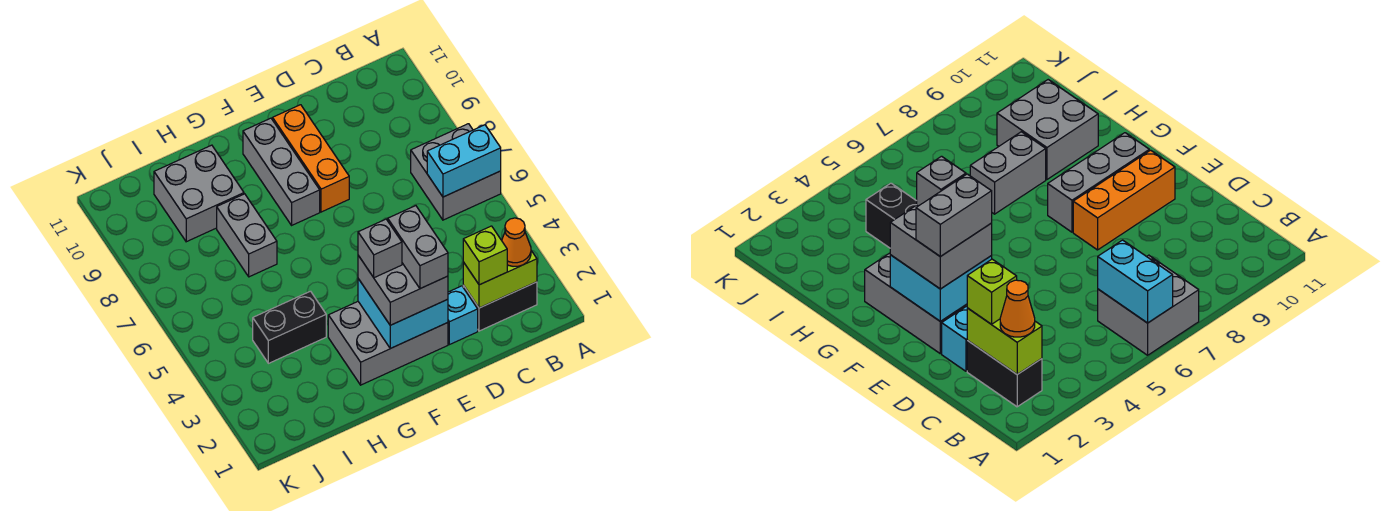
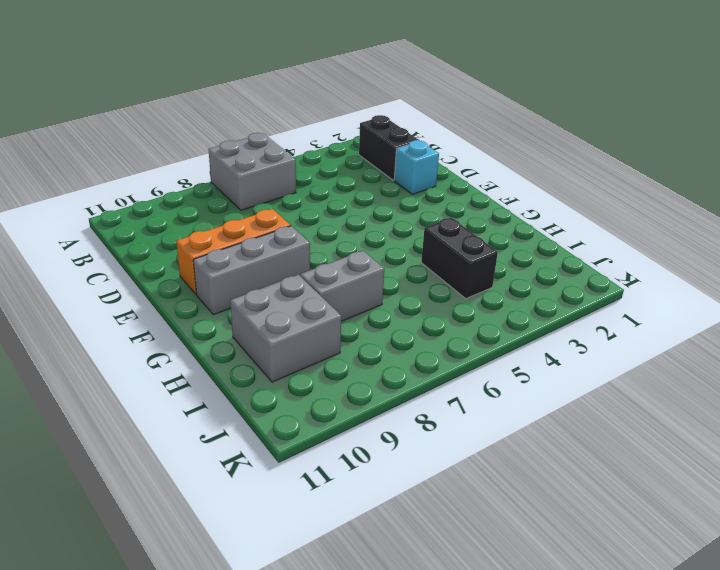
none -> grey brick E2:G3 level 1
none -> cyan brick A6:B6 level 2
none -> lime brick B2:C2 level 2

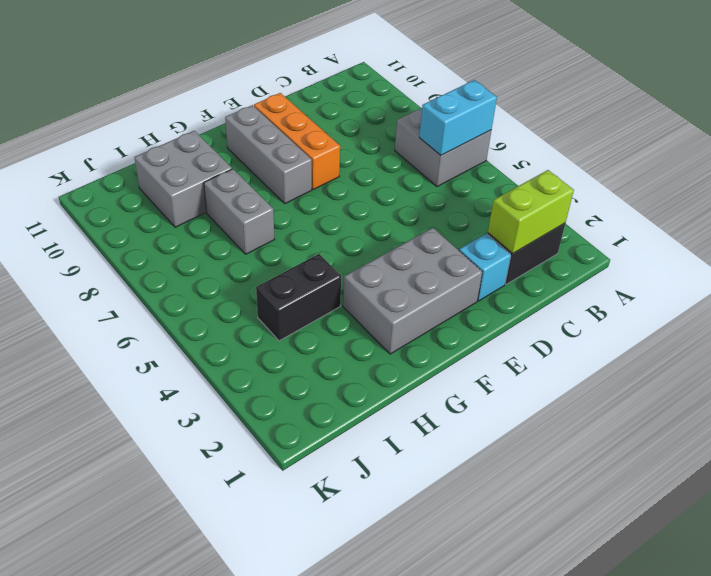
none -> cyan brick E2:F3 level 2
none -> orange cone B2 level 3
none -> lime brick C2 level 3

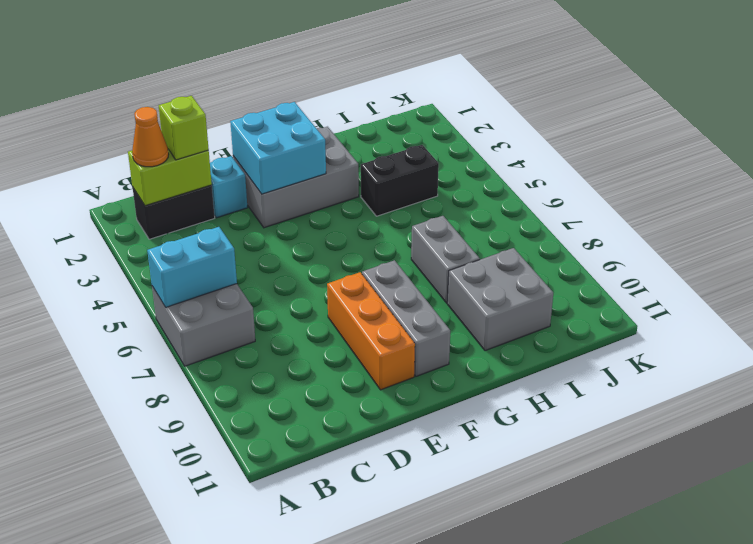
none -> grey brick E2:F3 level 3
none -> grey brick E2:E3 level 4
none -> grey brick F3 level 4

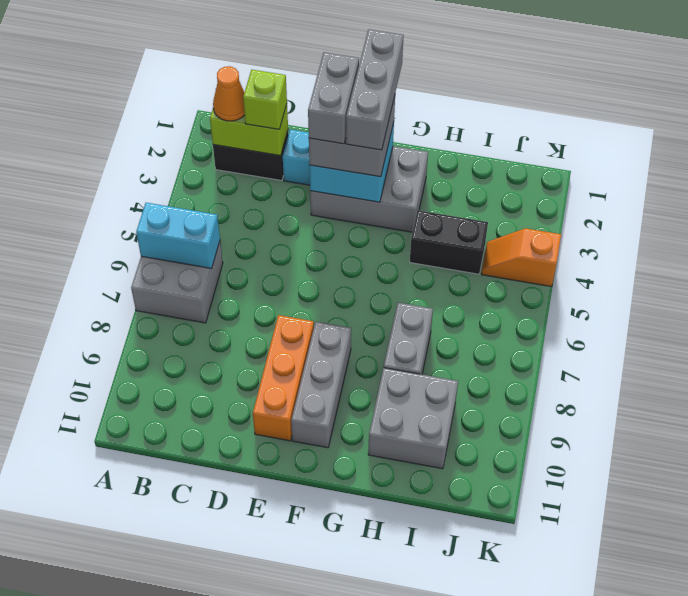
grey brick F1:F3 level 4 -> grey brick F3 level 4
orange slope J4:K4 level 1 top K -> none

